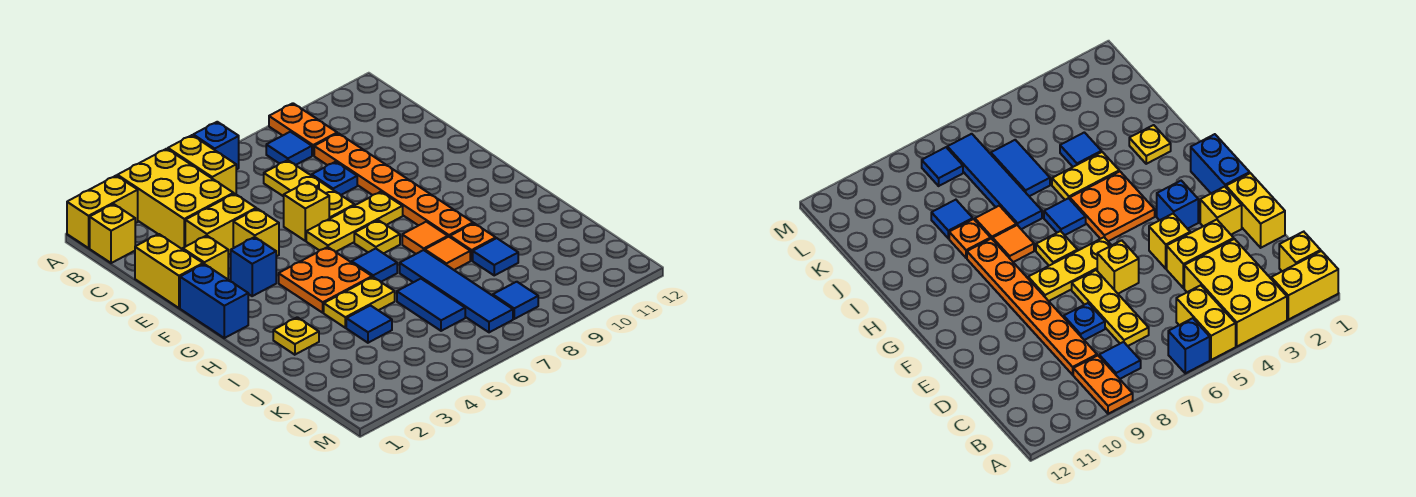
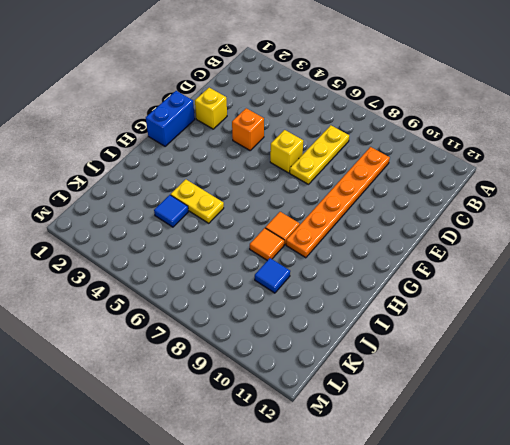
orange brick E4 level 1 -> yellow brick E4 level 1
none -> yellow brick A1:A2 level 1
none -> yellow brick A3:C4 level 1
none -> yellow brick A5:B5 level 1
none -> blue brick A6 level 1

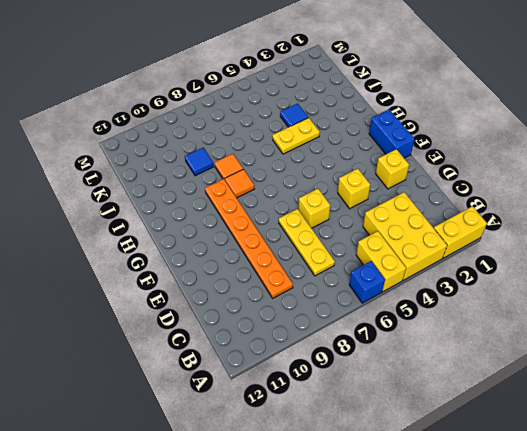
none -> orange plate A9:B9 level 1
none -> yellow brick B1 level 1
none -> blue tile B8 level 1
none -> yellow brick D1:E1 level 1

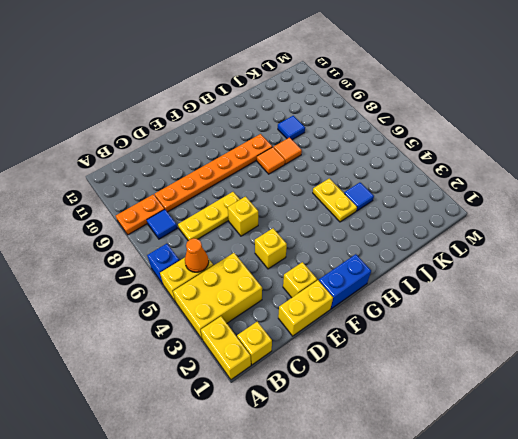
orange cone B5 level 2 -> none
none -> yellow brick D3:D4 level 1
none -> blue plate D8 level 1
none -> blue brick F3 level 1
none -> yellow plate F6:F8 level 1

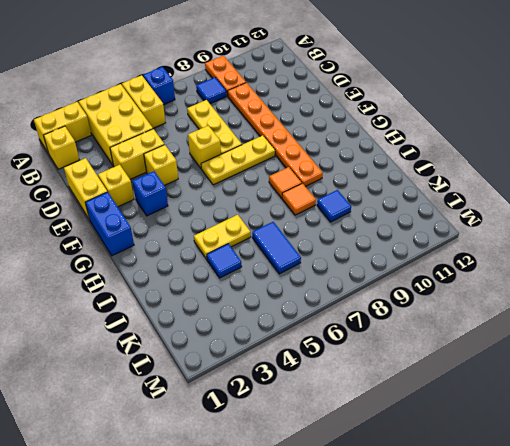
none -> blue plate D8 level 1
none -> orange plate G4:H5 level 1
none -> yellow plate G7 level 1
none -> blue tile H6 level 1

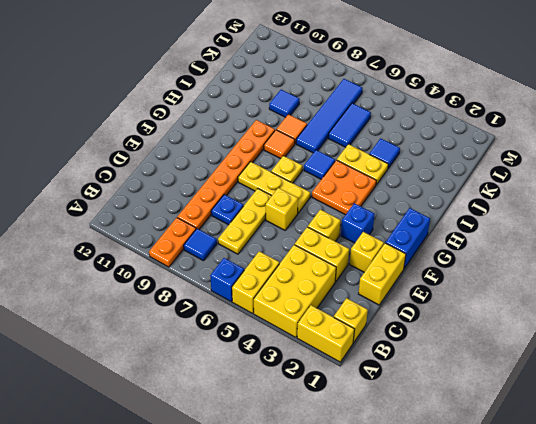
none -> yellow plate I2 level 1
none -> orange plate I9 level 1
none -> blue tile L8 level 1

